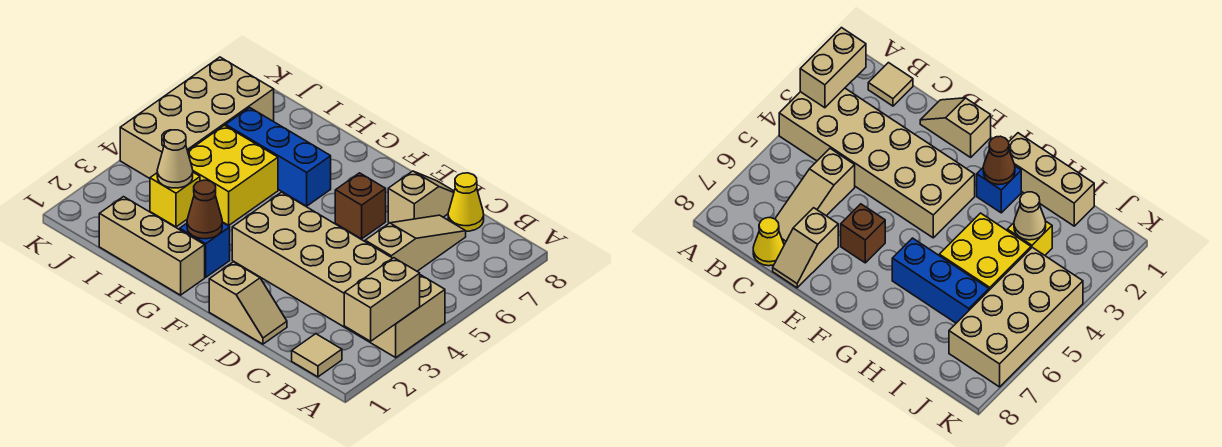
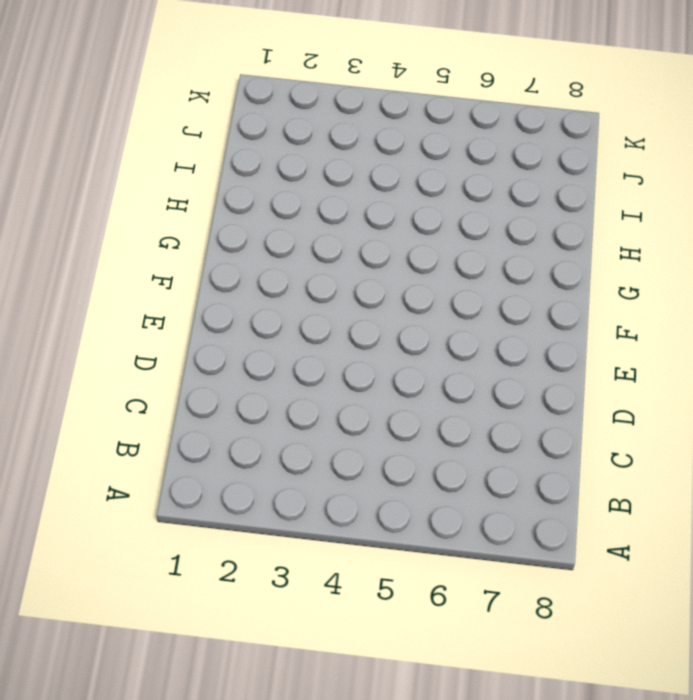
none -> tan brick A3:F4 level 1
none -> tan tile B1 level 1
none -> tan slope C5:C7 level 1 top 5

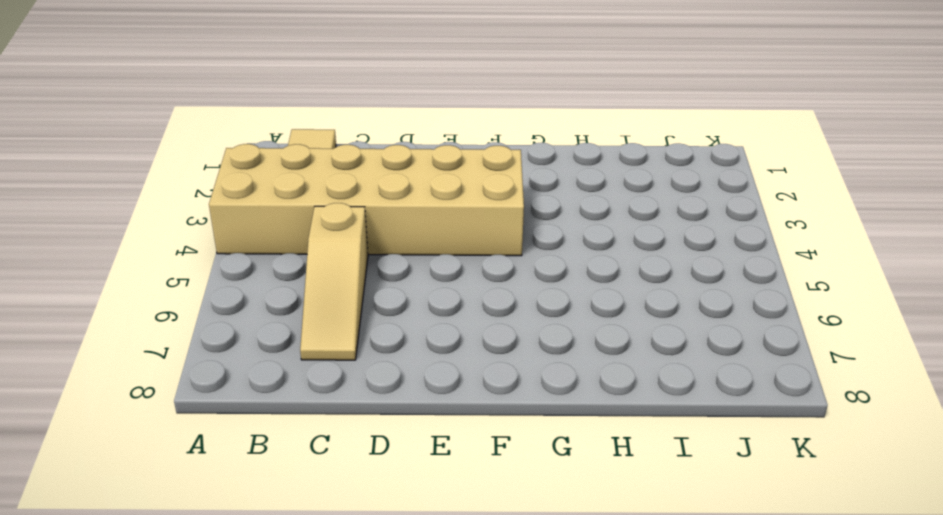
none -> yellow cone C8 level 1
none -> tan slope D1:E1 level 1 top E
none -> tan slope D7:D8 level 1 top 7

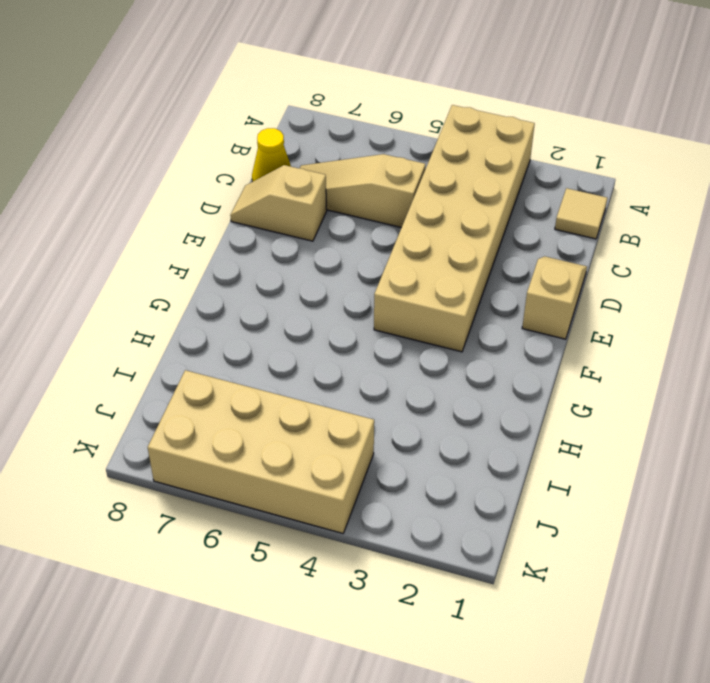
none -> brown brick E6 level 1
none -> tan brick G1:I1 level 1
none -> blue brick G2 level 1

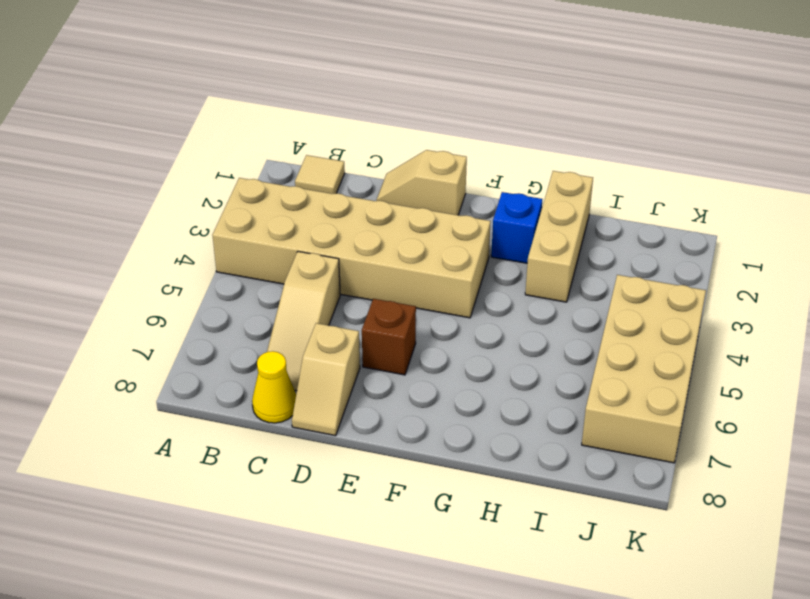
tan brick H1:H3 level 1 -> tan brick G1:I1 level 1
none -> blue brick G6:I6 level 1
none -> yellow brick H4:I5 level 1
none -> yellow brick I3 level 1

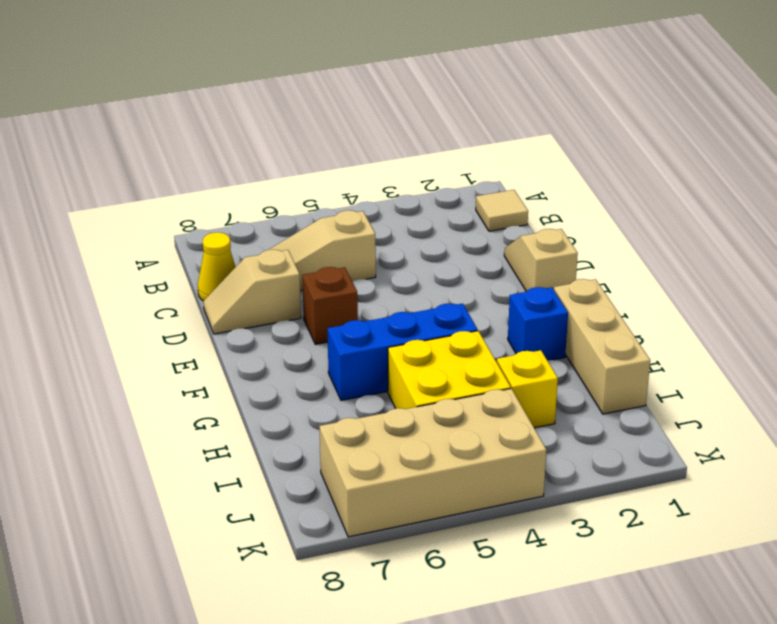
blue brick G4:G6 level 1 -> blue brick G6:I6 level 1
none -> tan brick A3:F4 level 1
none -> tan brick A2:A3 level 2
none -> brown cone G2 level 2

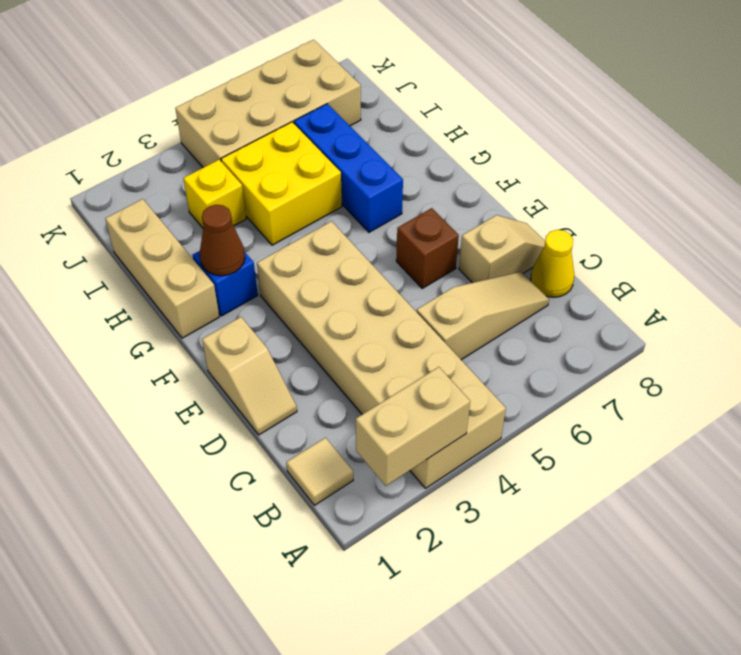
none -> tan cone I3 level 2

